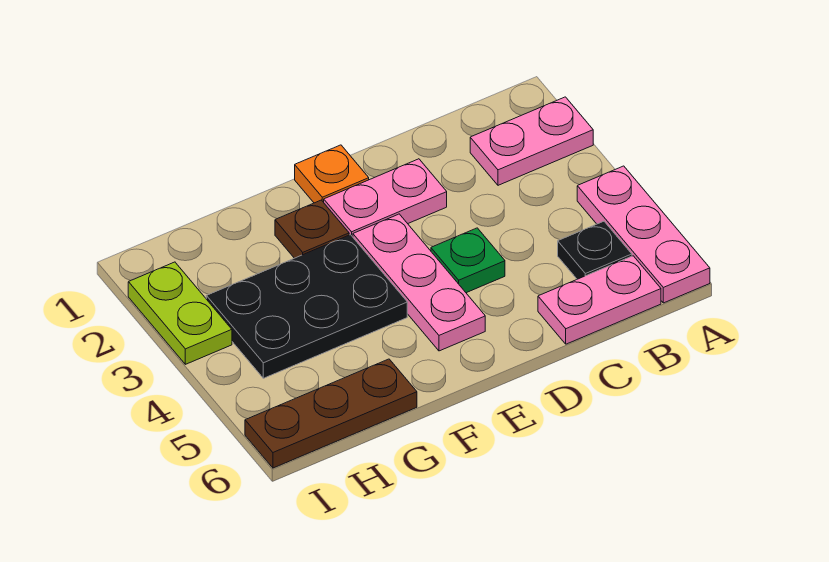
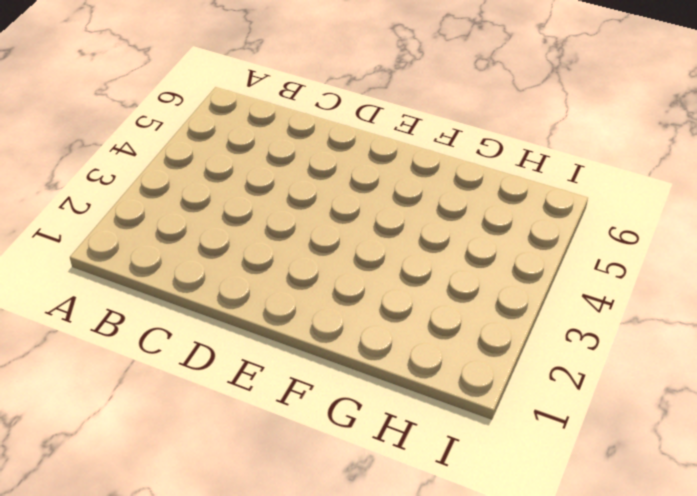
none -> pink plate A2:B2 level 1
none -> pink plate A4:A6 level 1
none -> black plate B5 level 1

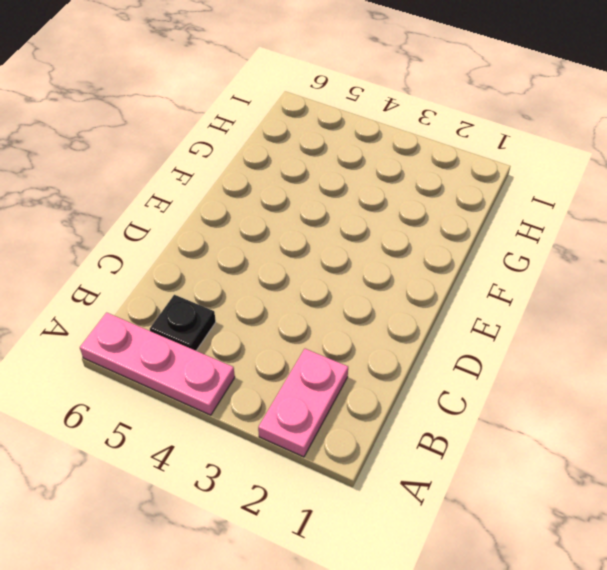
none -> pink plate B6:C6 level 1
none -> pink plate D2:E2 level 1
none -> green plate D4 level 1

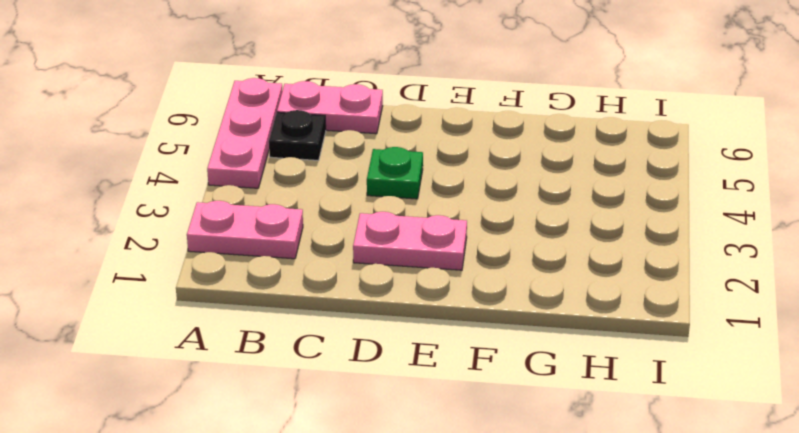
none -> orange plate E1 level 1
none -> pink plate E3:E5 level 1
none -> brown plate F2 level 1

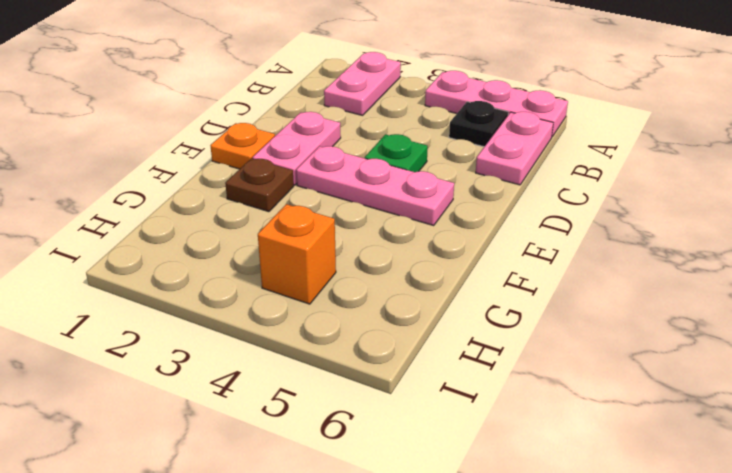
orange brick H4 level 1 -> black plate F3:H4 level 1
none -> brown plate G6:I6 level 1
none -> lime plate I2:I3 level 1

